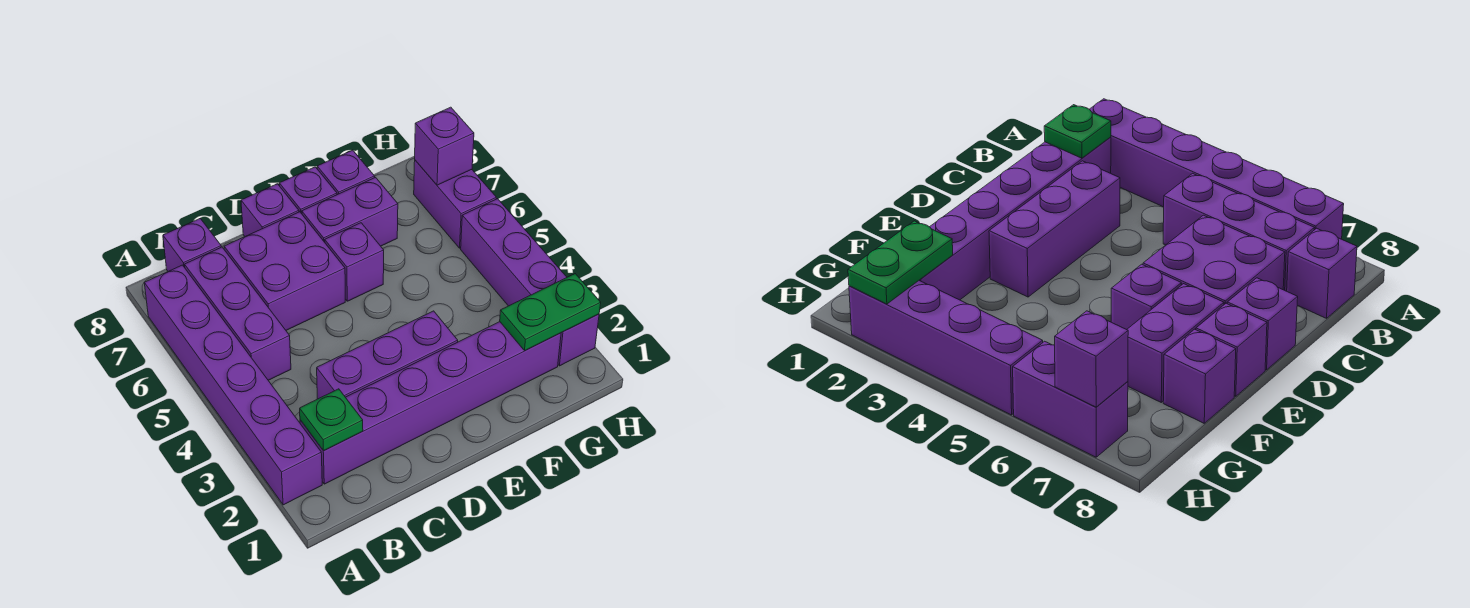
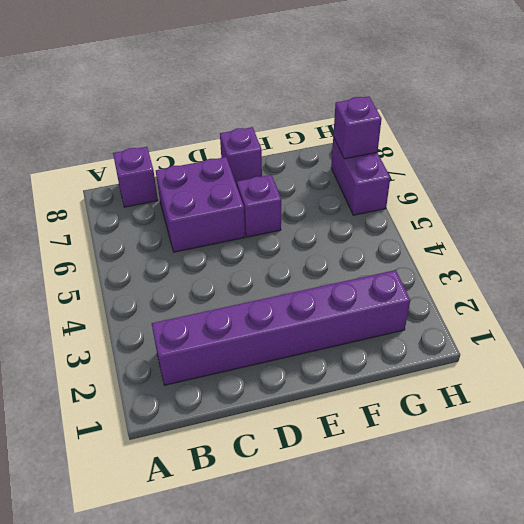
none -> purple brick A2:A7 level 1
none -> purple brick B5:B7 level 1
none -> purple brick C3:E3 level 1

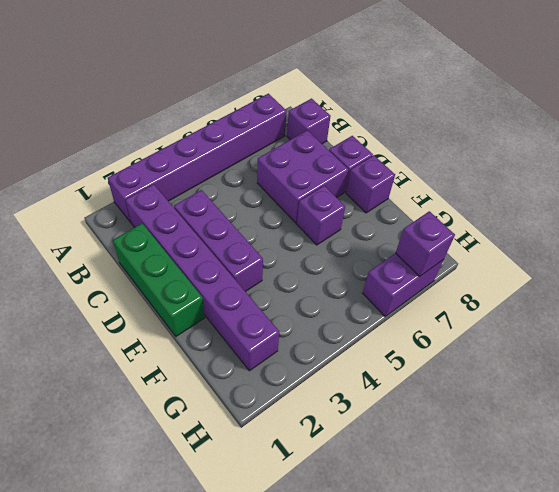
green brick C1:E1 level 1 -> none
none -> purple brick B5:B7 level 1
none -> purple brick E7:F7 level 1
none -> purple brick F8 level 1

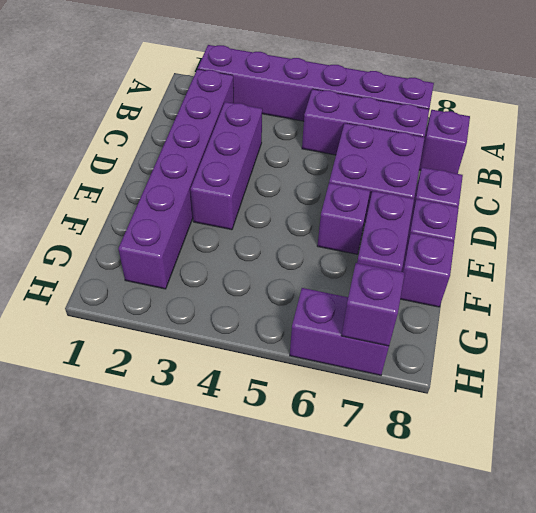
none -> purple brick H2:H5 level 1
none -> green plate B2 level 2
none -> green plate G2:H2 level 2

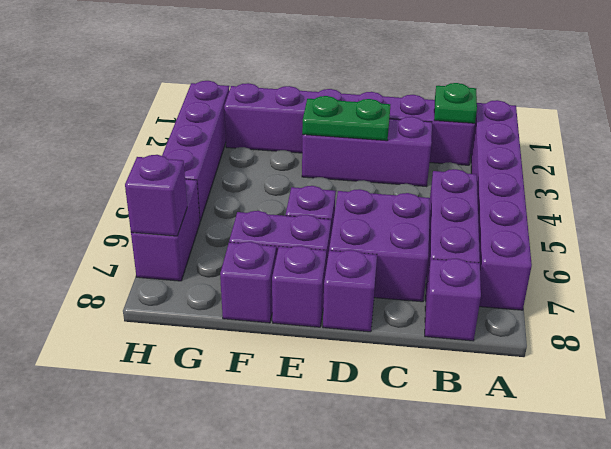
green plate D3:E3 level 2 -> green plate G2:H2 level 2

